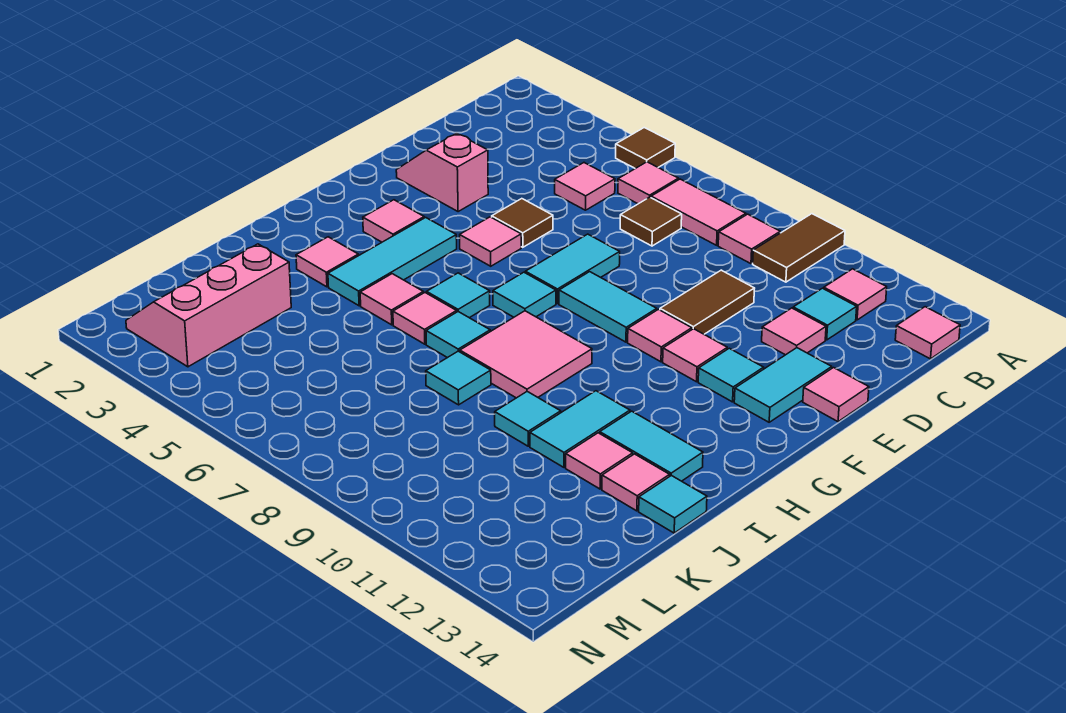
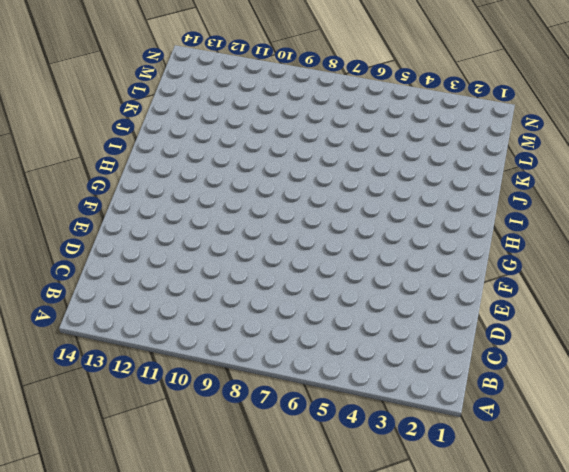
none -> brown tile A5 level 1
none -> brown tile A10:B10 level 1
none -> pink tile B6 level 1
none -> pink tile B7:B8 level 1

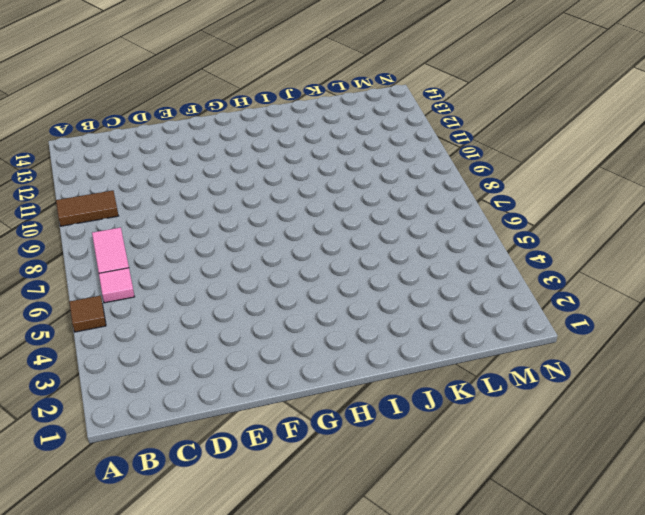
none -> pink tile B9 level 1
none -> pink tile B12 level 1
none -> pink tile B14 level 1
none -> pink tile C5 level 1

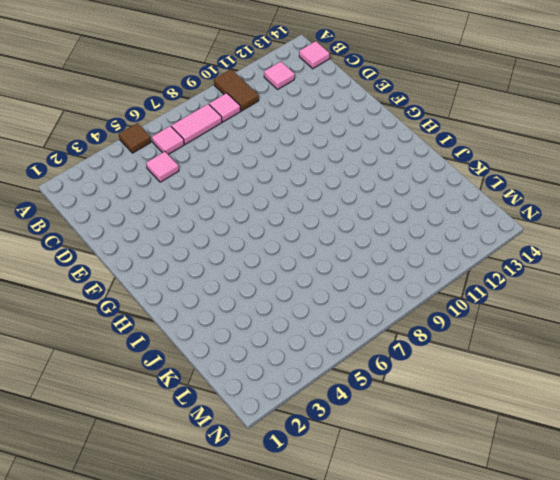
none -> brown tile C7 level 1
none -> cyan tile C12 level 1
none -> brown tile D10:E10 level 1
none -> pink tile D12 level 1

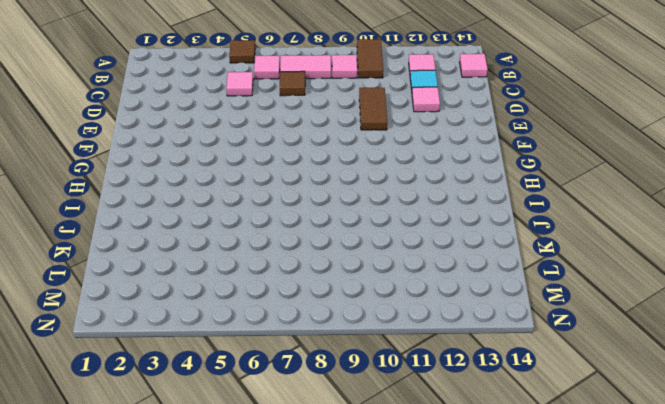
none -> pink slope E2:E3 level 1 top 3
none -> brown tile E5 level 1
none -> cyan tile E7:F7 level 1
none -> cyan tile E13:F13 level 1

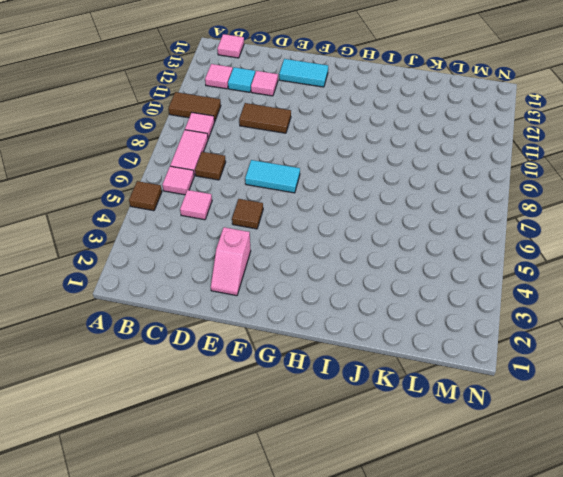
none -> pink tile E14 level 1
none -> pink tile F5 level 1
none -> cyan tile F8:F9 level 1
none -> pink tile F10 level 1

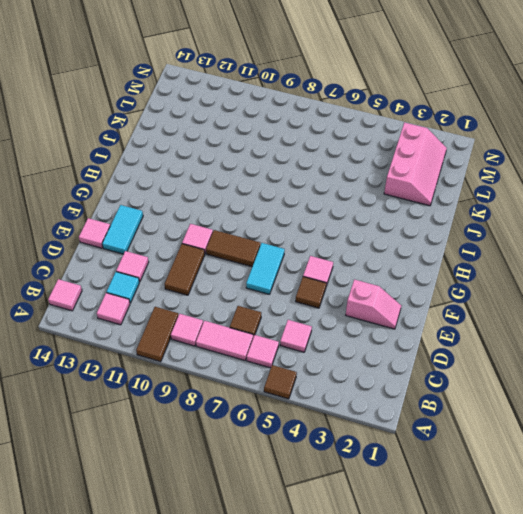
brown tile F8:F9 level 1 -> cyan tile F8:F9 level 1
none -> pink tile F11 level 1
none -> cyan tile F12 level 1
none -> pink tile G3 level 1
none -> cyan tile G4:I4 level 1

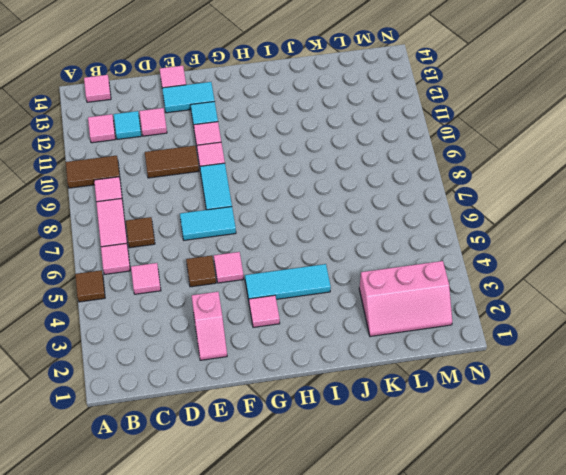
none -> cyan tile G7 level 1
none -> cyan tile H6 level 1
none -> pink tile H8:I9 level 1
none -> pink tile I3 level 1

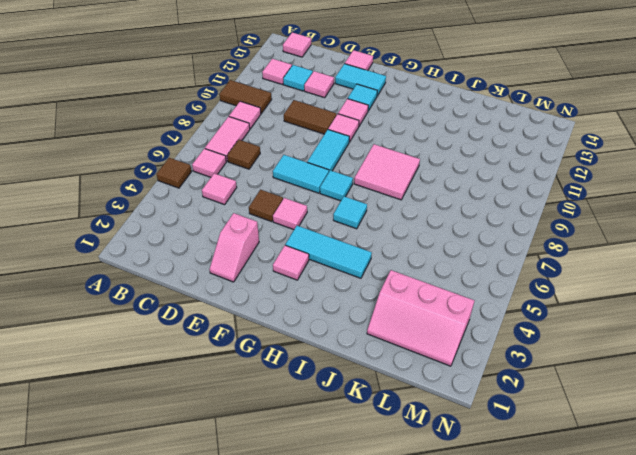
none -> pink tile I3 level 1
none -> pink tile I5 level 1
none -> pink tile I6 level 1
none -> cyan tile I7 level 1

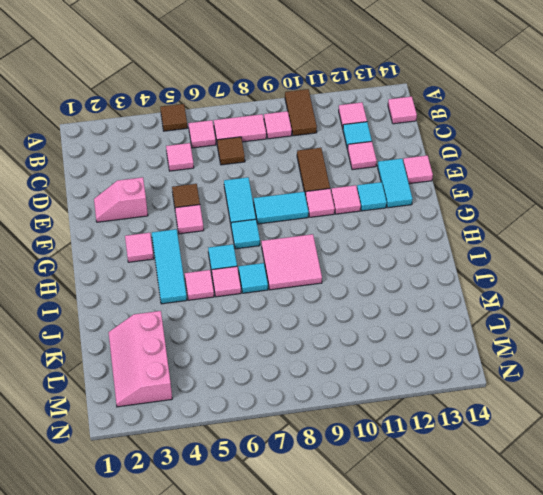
none -> pink tile I3 level 1
none -> cyan tile I11:J11 level 1
none -> cyan tile I12:I13 level 1
none -> cyan tile J8 level 1

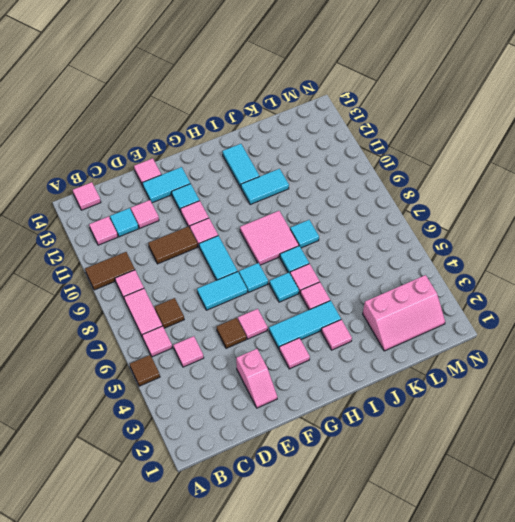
none -> cyan tile J10 level 1
none -> pink tile J12 level 1
none -> pink tile J13 level 1
none -> cyan tile J14 level 1

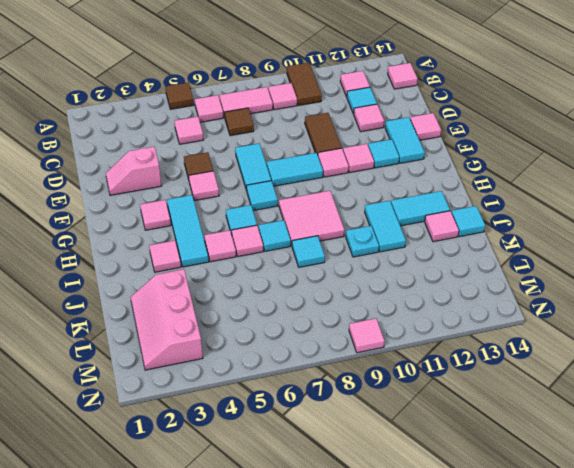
cyan plate J10 level 1 -> cyan tile J10 level 1
pink tile N9 level 1 -> pink tile J12 level 1

